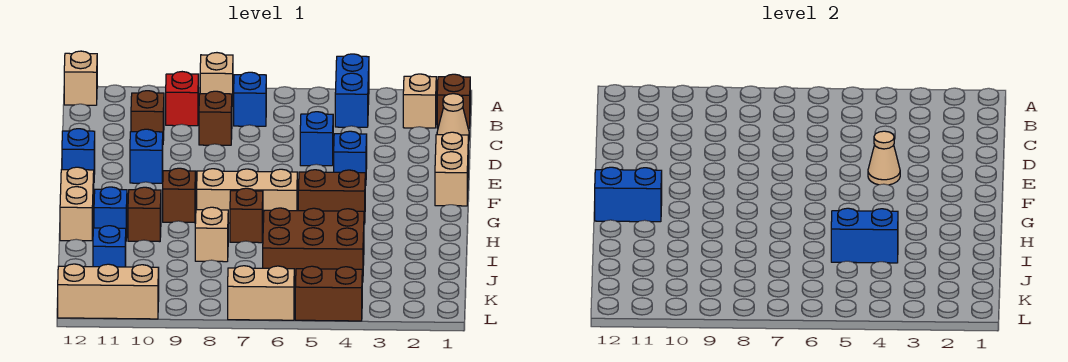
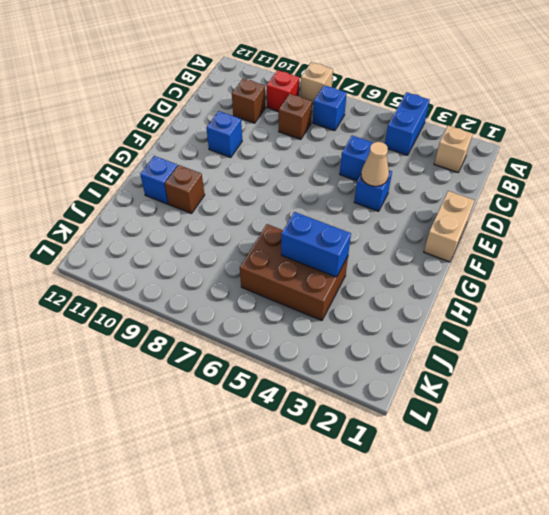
none -> tan brick A12 level 1
none -> brown brick B1 level 1
none -> tan cone C1 level 1
none -> blue brick E12 level 1

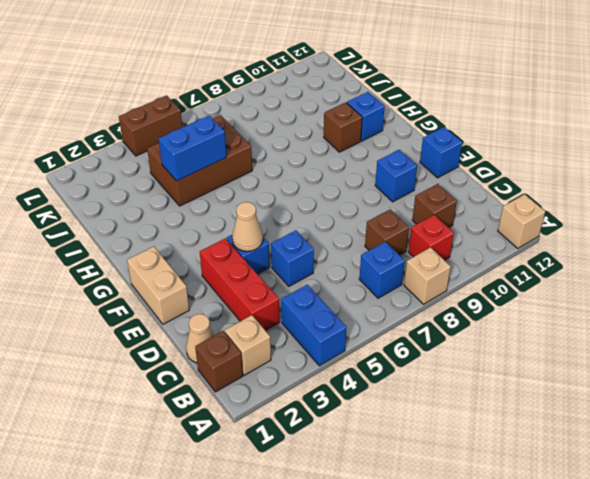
red brick C3:E3 level 1 -> none
none -> brown brick G4:G5 level 1
none -> tan brick G6:G8 level 1
none -> brown brick G9 level 1
none -> tan brick G12:H12 level 1

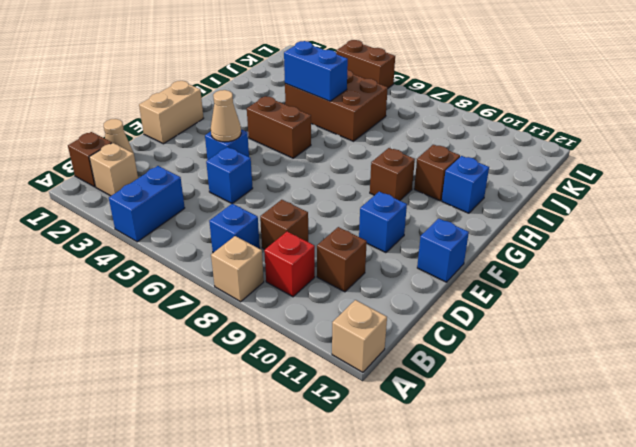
none -> tan brick G6:G8 level 1
none -> tan brick G12:H12 level 1
none -> brown brick H7 level 1
none -> tan brick I8 level 1

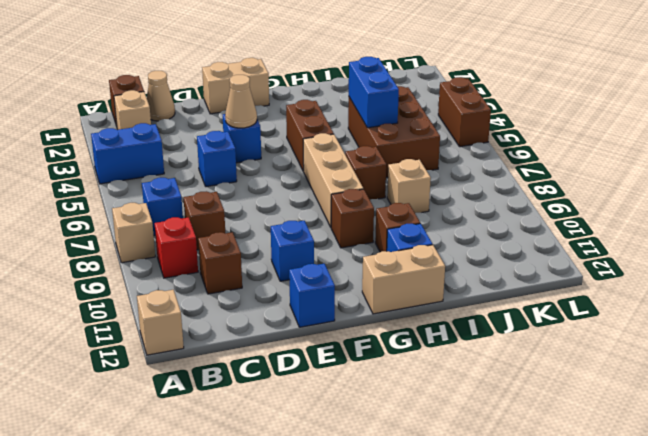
none -> blue brick J11 level 1
none -> tan brick L6:L7 level 1
none -> tan brick L10:L12 level 1
none -> blue brick G11:G12 level 2

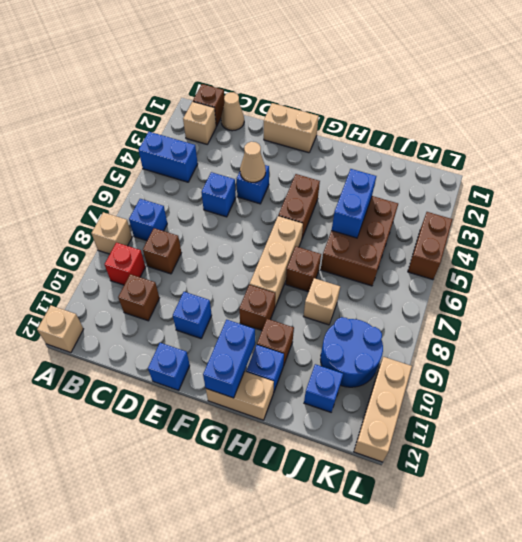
blue round brick J9:K10 level 1 -> none
none -> tan brick L6:L7 level 1

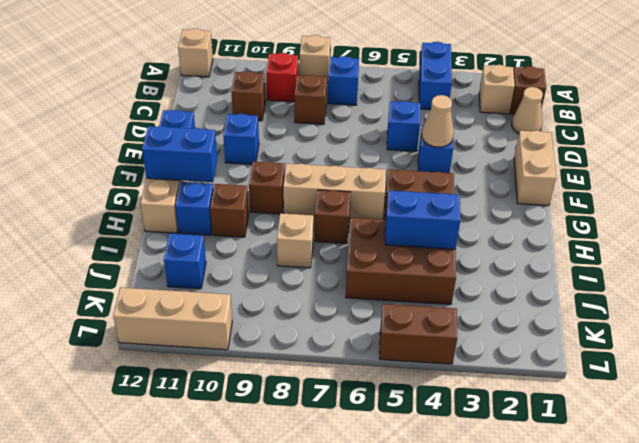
none -> tan brick L6:L7 level 1

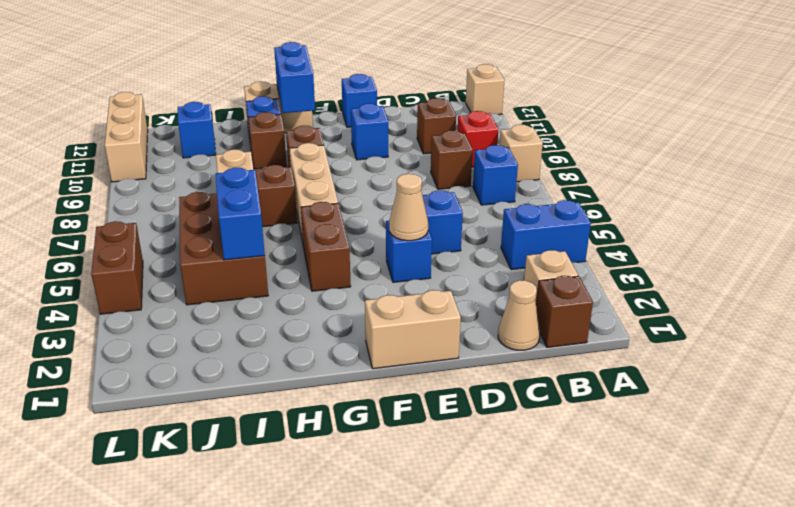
none -> tan brick L6:L7 level 1

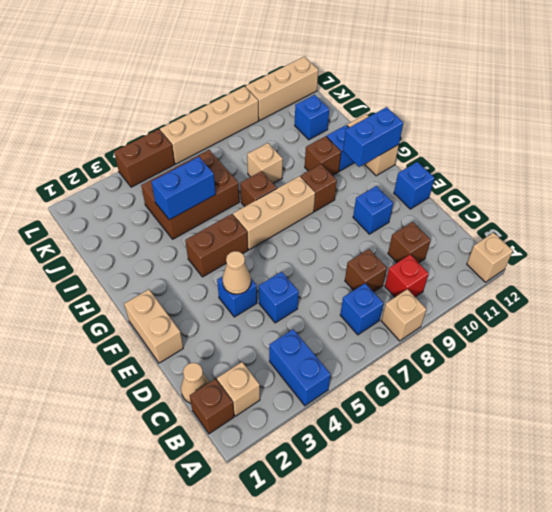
tan brick L6:L9 level 1 -> tan brick L6:L7 level 1

